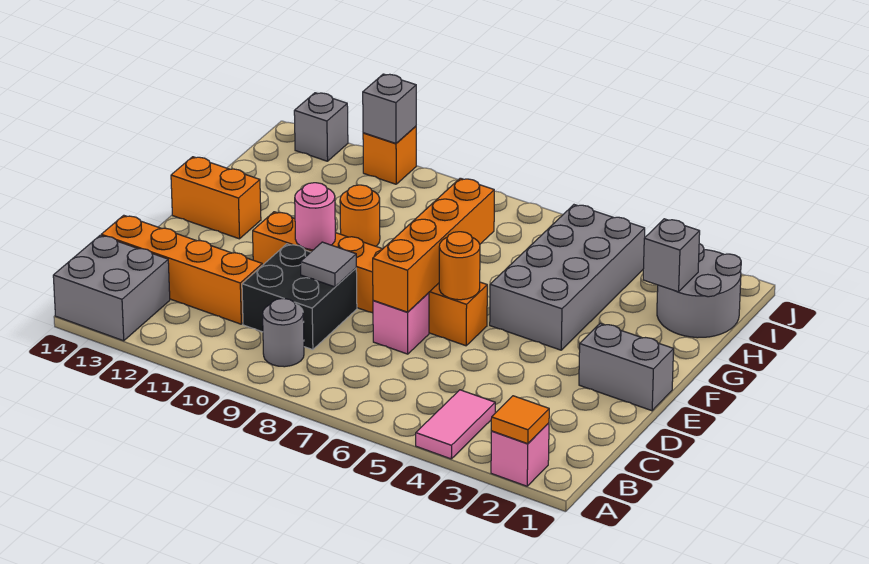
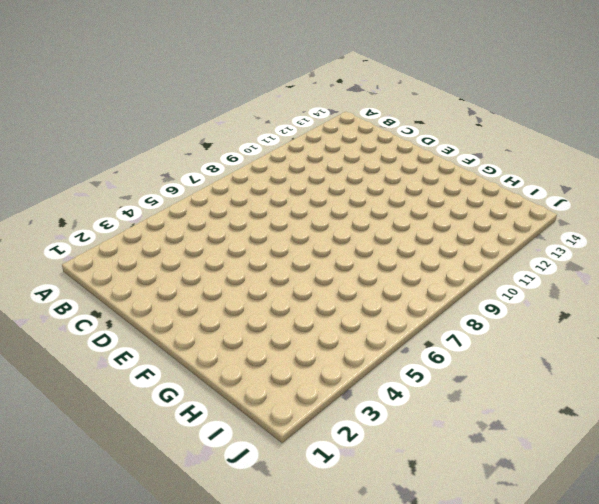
none -> pink brick A2 level 1
none -> pink tile A4:B4 level 1
none -> grey brick A13:B14 level 1

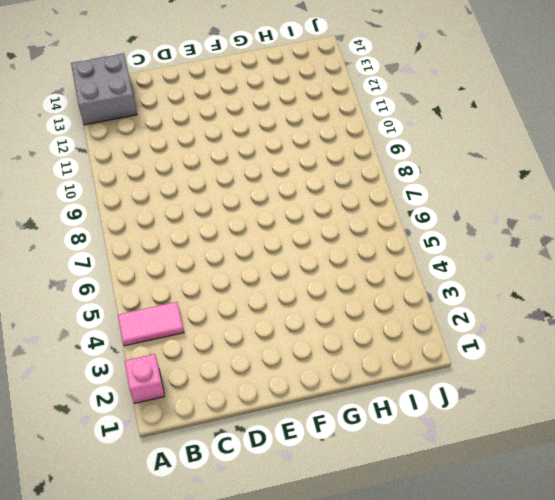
none -> grey round brick B9 level 1
none -> black brick C9:D10 level 1
none -> orange brick C11:C14 level 1

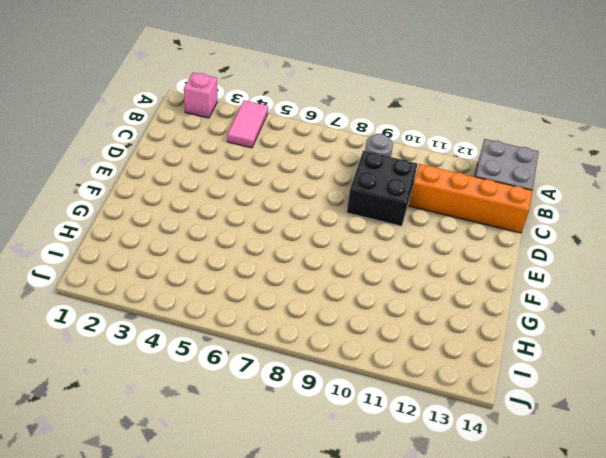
none -> pink brick D7 level 1
none -> grey brick E1:E2 level 1
none -> orange brick E6:E11 level 1

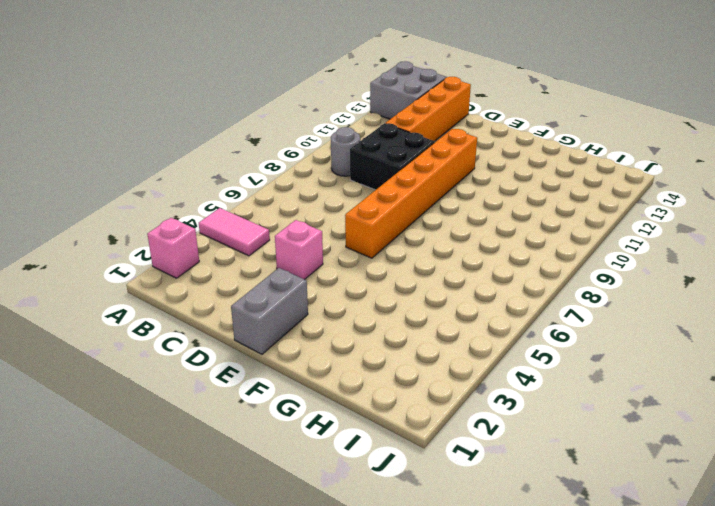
pink brick D4 level 1 -> pink brick D7 level 1
none -> grey brick F4:I5 level 1
none -> orange brick F13:F14 level 1
none -> orange round brick G10 level 1

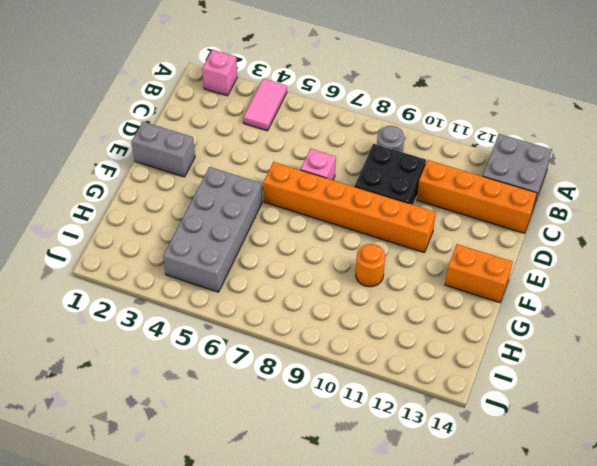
none -> grey round brick H1:I2 level 1
none -> orange brick J11 level 1
none -> grey brick J13 level 1

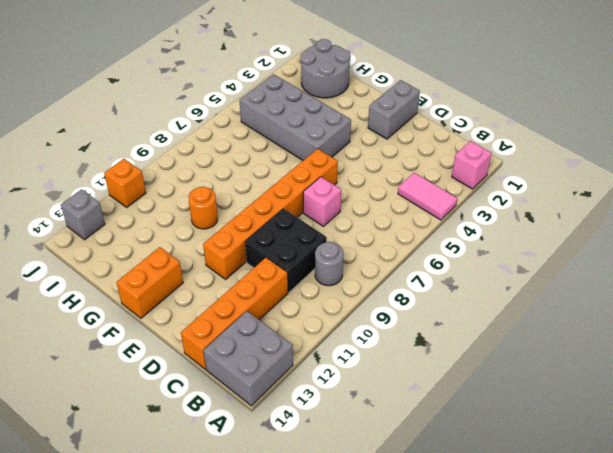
none -> orange tile A2 level 2
none -> orange brick D7:G7 level 2
none -> grey tile D9 level 2

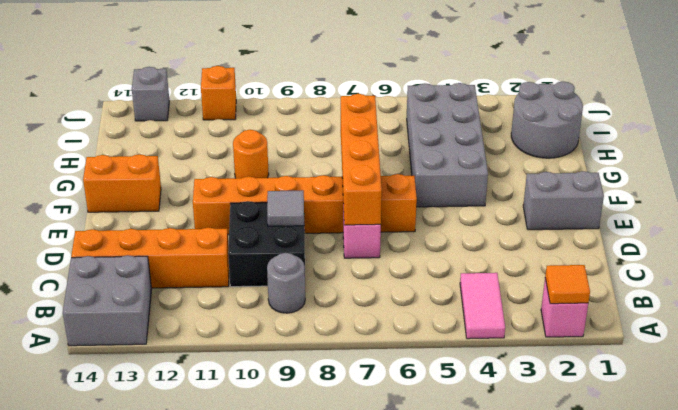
none -> orange round brick E6 level 2
none -> pink round brick E10 level 2
none -> grey brick H2 level 2

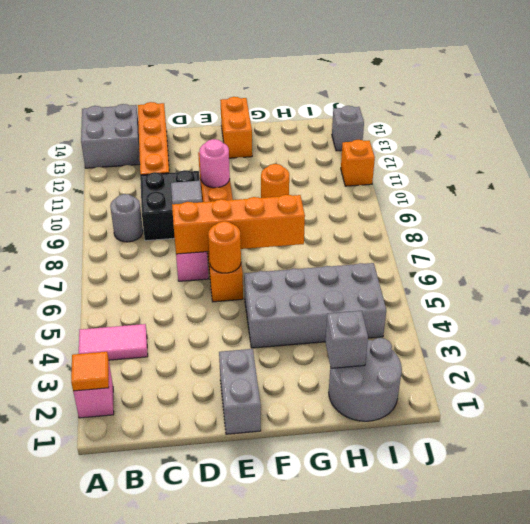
none -> grey brick J11 level 2

